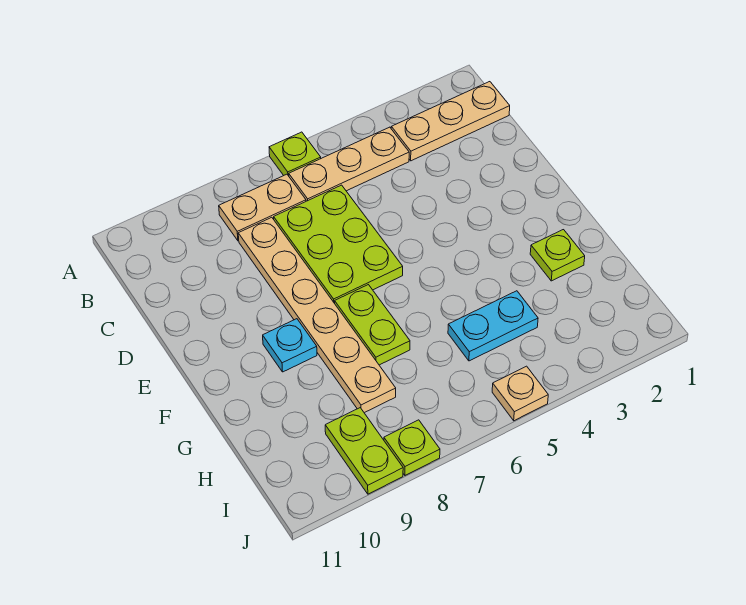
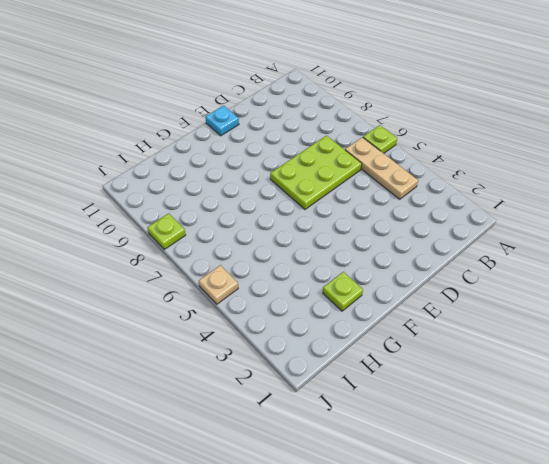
cyan plate E11 level 1 -> cyan plate F9 level 1
none -> tan plate B1:B3 level 1
none -> tan plate B7:B8 level 1
none -> tan plate C8:H8 level 1

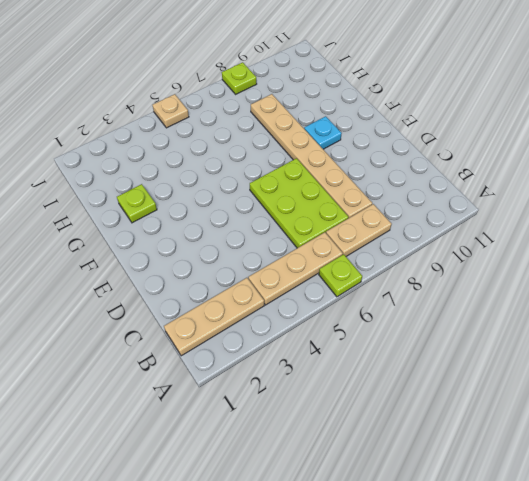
none -> lime plate F7:G7 level 1
none -> cyan plate H4:H5 level 1
none -> lime plate I9:J9 level 1

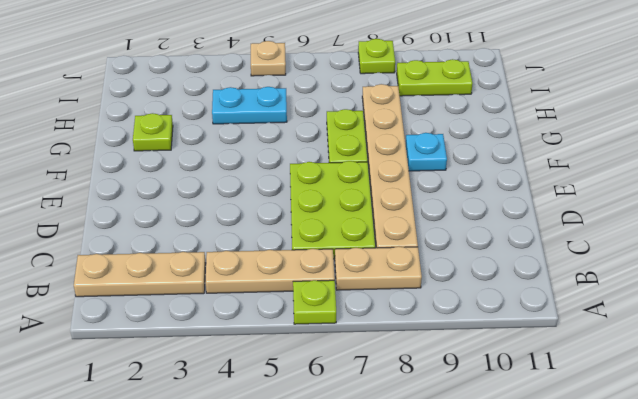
lime plate I9:I10 level 1 -> lime plate I9:J9 level 1

